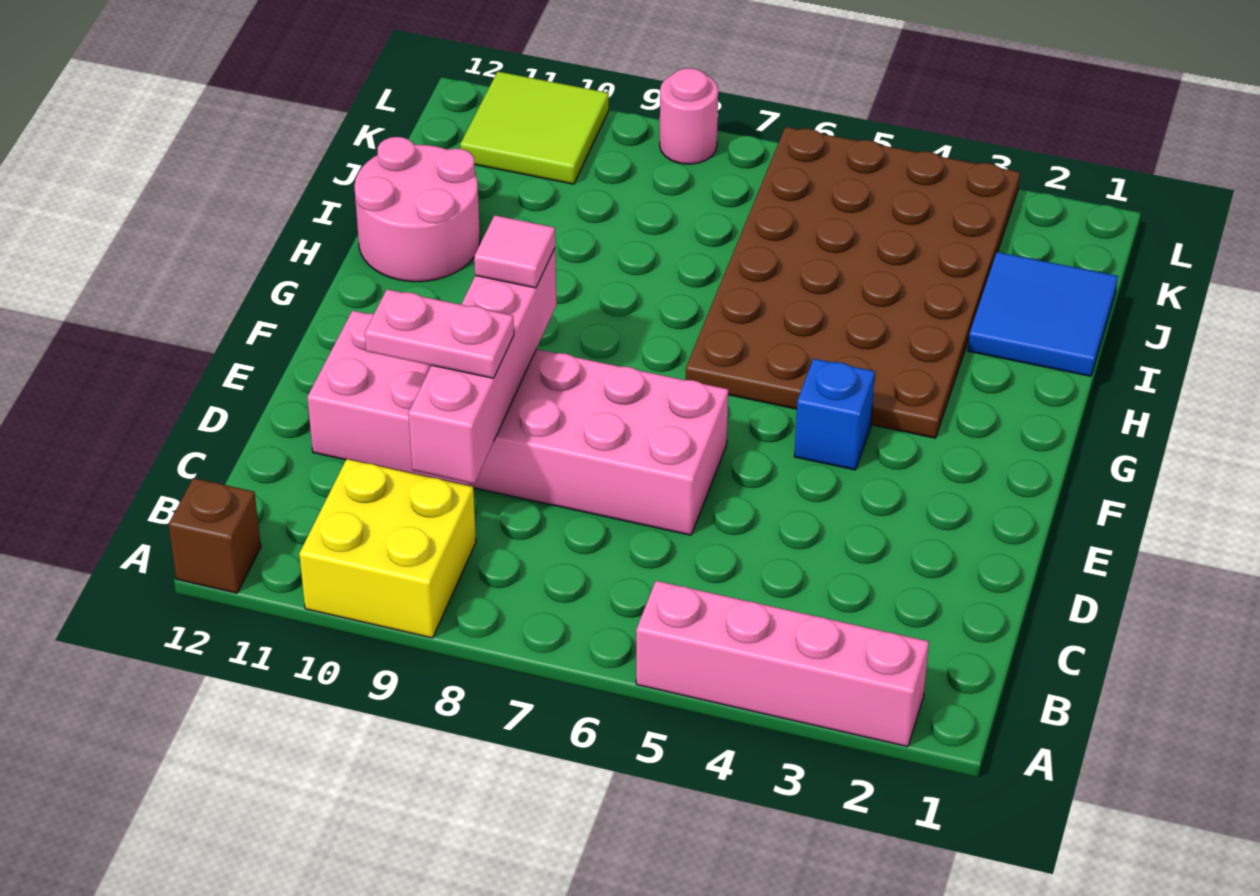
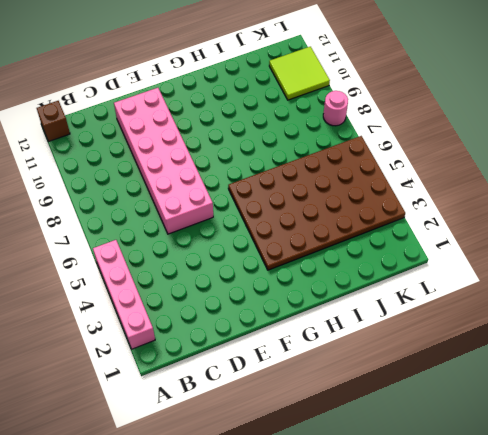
none -> yellow brick A9:B10 level 1
none -> blue brick F4 level 1
none -> pink round brick H11:I12 level 1

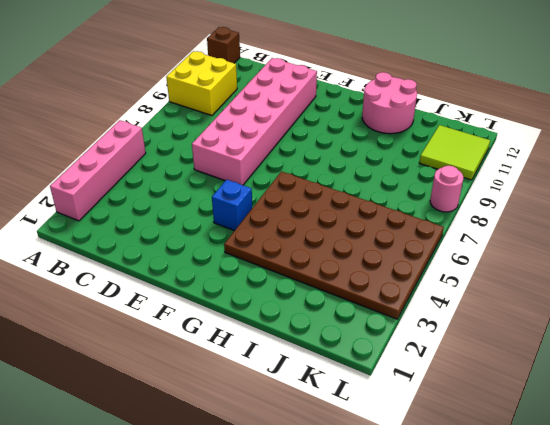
none -> blue tile I1:J2 level 1
none -> pink brick C9:F9 level 2
none -> pink plate D9:D10 level 3

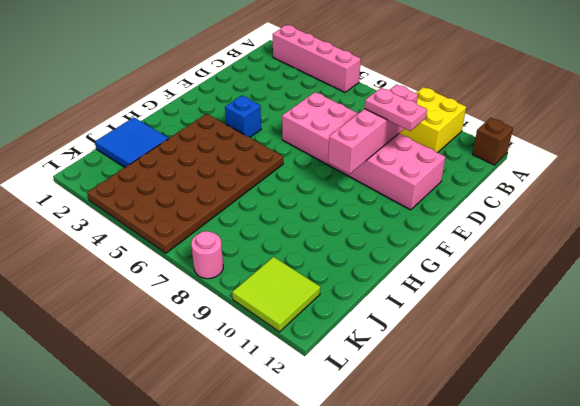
none -> pink round brick H11:I12 level 1
none -> pink tile F9 level 3

